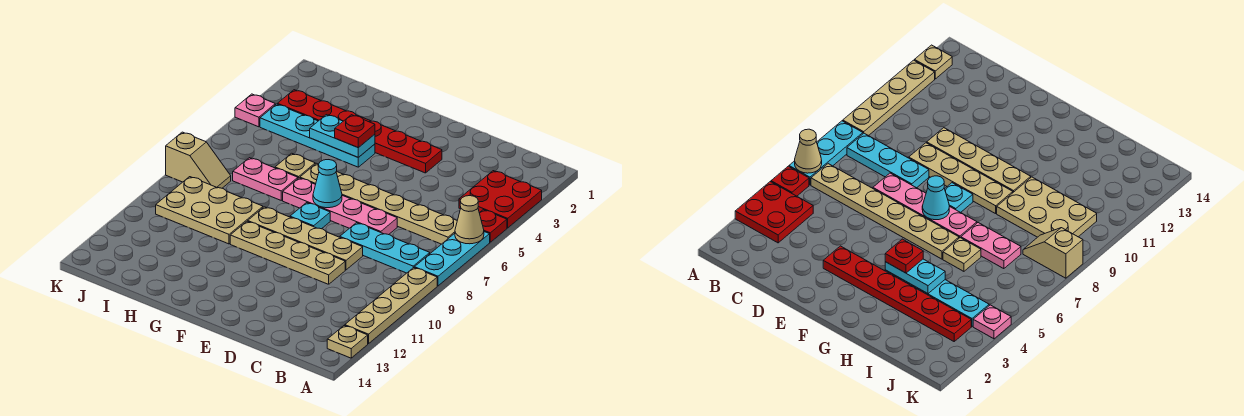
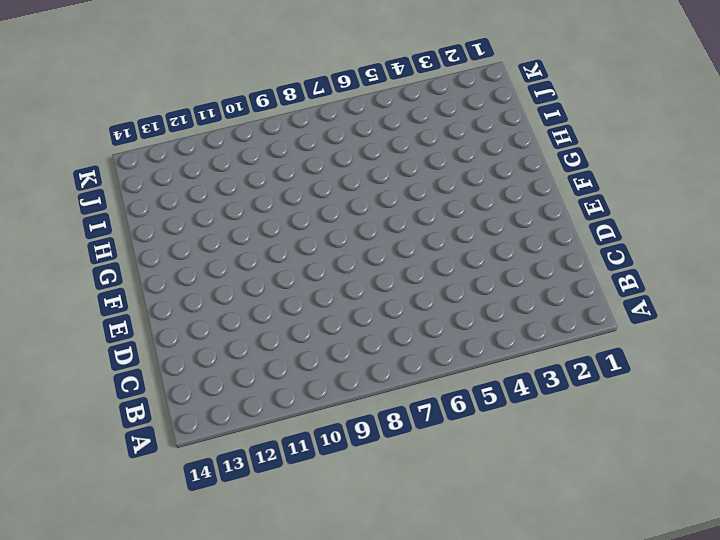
none -> red plate A3:B4 level 1
none -> red plate A5 level 1
none -> cyan plate A6:A8 level 1

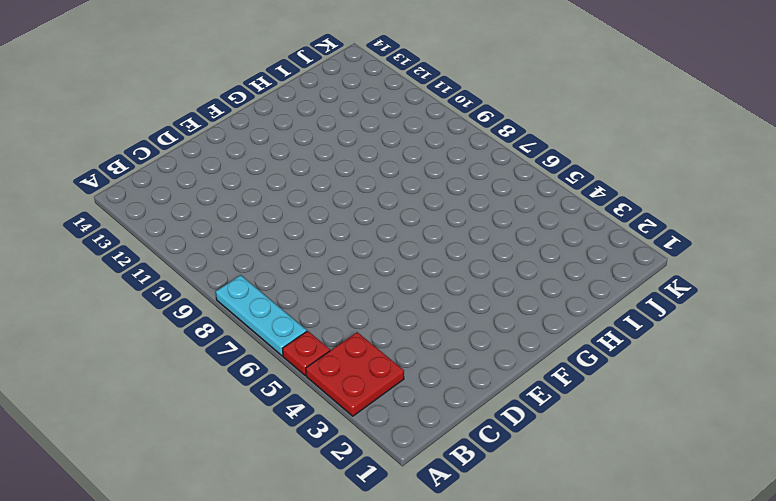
none -> tan plate A9:A12 level 1
none -> tan plate A13 level 1
none -> tan plate B6:G6 level 1

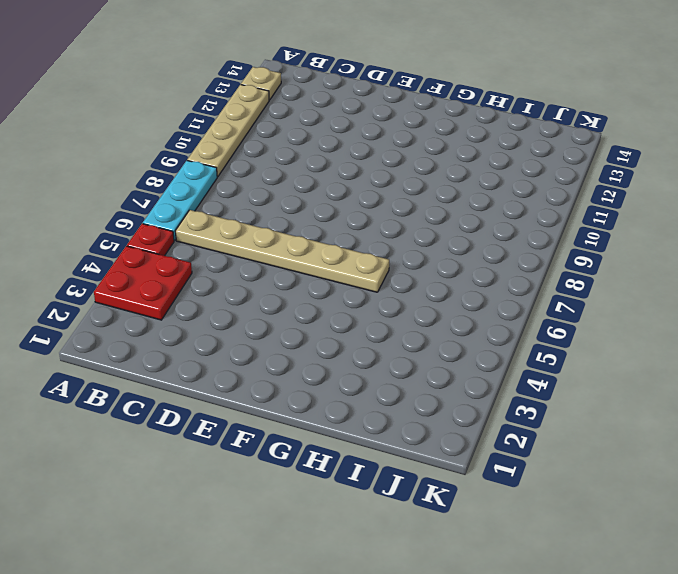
none -> cyan plate B8:D8 level 1
none -> pink plate D7:G7 level 1
none -> tan plate D9:G9 level 1

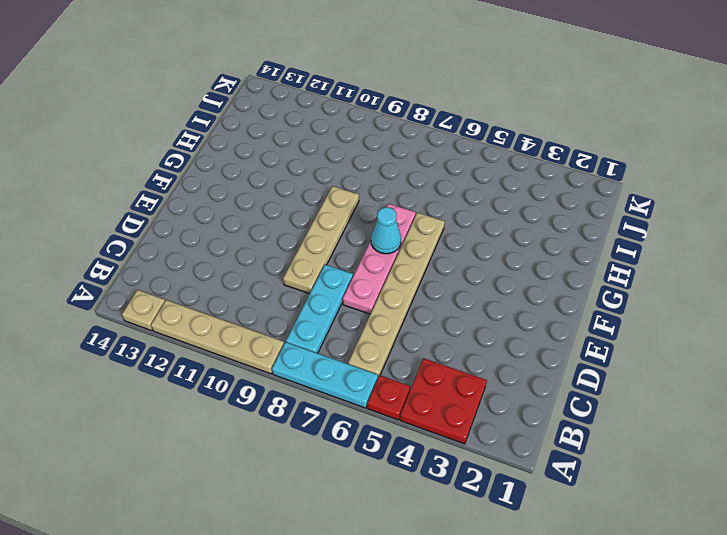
none -> tan plate D10:G10 level 1
none -> red plate E3:J3 level 1
none -> cyan plate F8 level 1

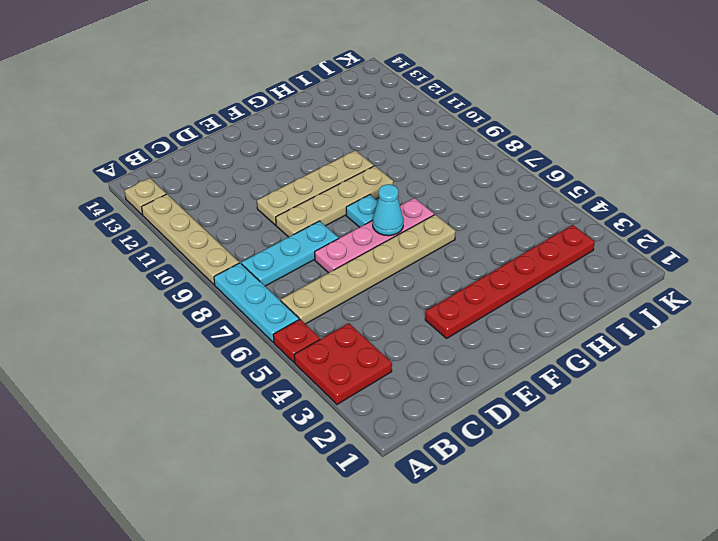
none -> cyan plate G4:J4 level 1
none -> tan plate H6 level 1
none -> pink plate H7:I7 level 1

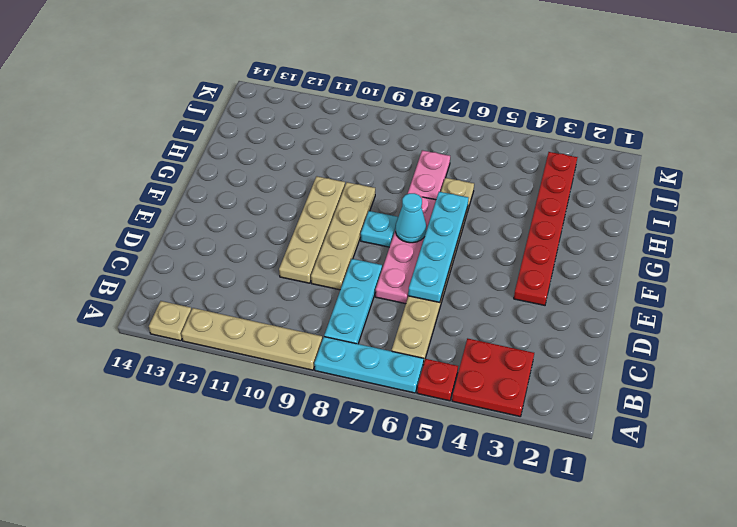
cyan plate D6:G6 level 2 -> cyan plate G4:J4 level 1
none -> tan plate H9:J10 level 1
none -> tan slope J8:K8 level 1 top K
none -> pink plate K4 level 1

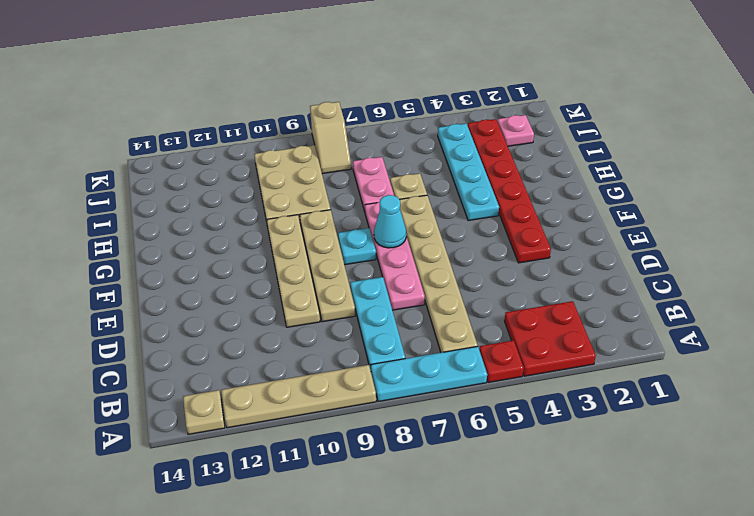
pink plate J2 level 1 -> pink plate K4 level 1
none -> tan cone A6 level 2
none -> cyan plate G4:H4 level 2
none -> red plate G4 level 3

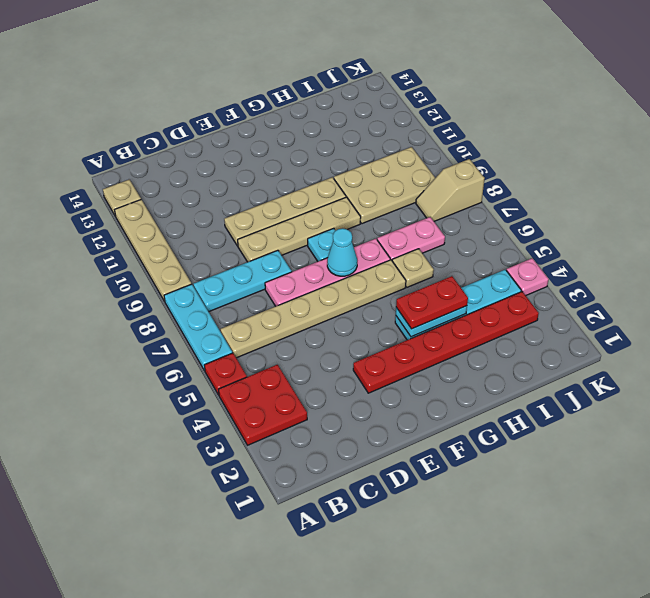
red plate G4:H4 level 3 -> red plate G4 level 3
none -> tan cone A6 level 2

